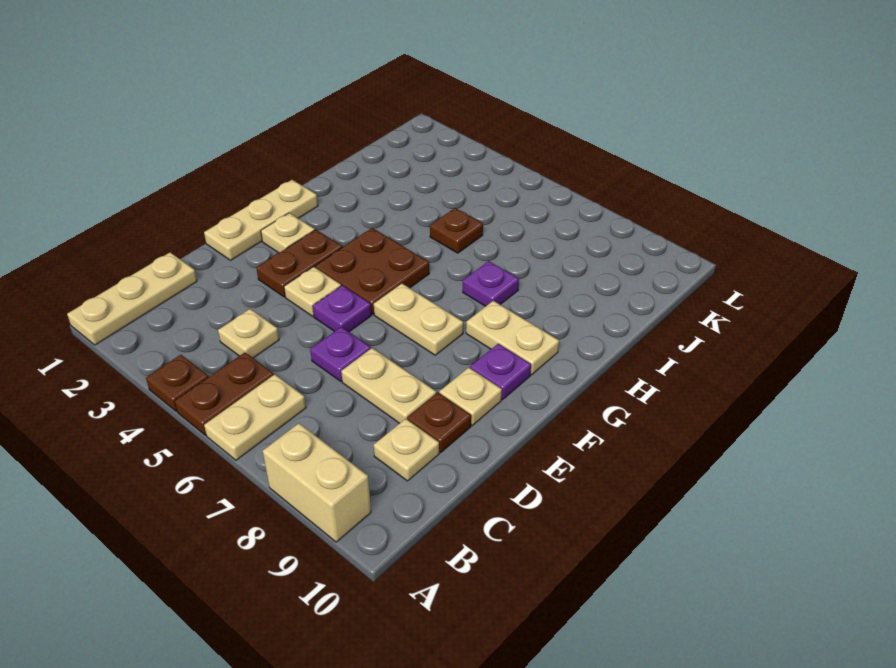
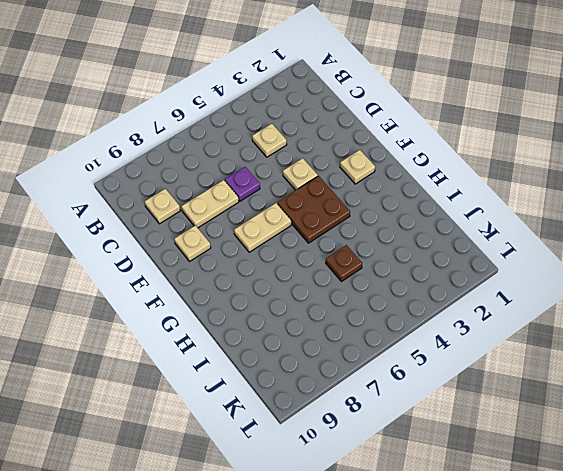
none -> tan plate A1:C1 level 1
none -> brown plate A4 level 1
none -> brown plate A5:B5 level 1

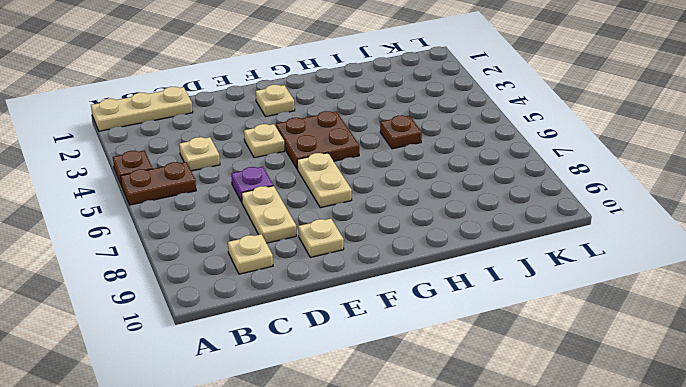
none -> tan plate A6:B6 level 1
none -> tan brick A8:A9 level 1
none -> brown plate D9 level 1

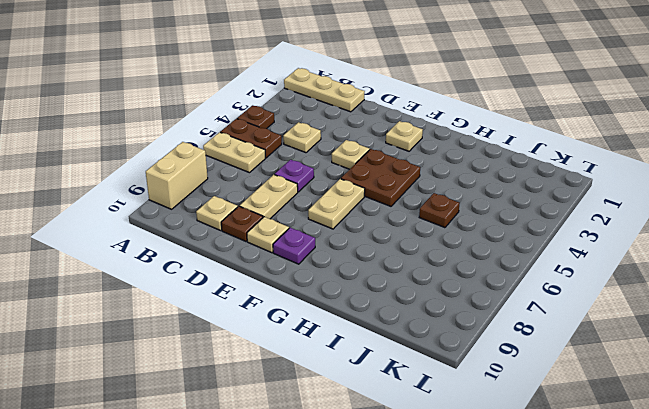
none -> tan plate E1:G1 level 1
none -> brown plate E3:F3 level 1
none -> purple plate E5 level 1

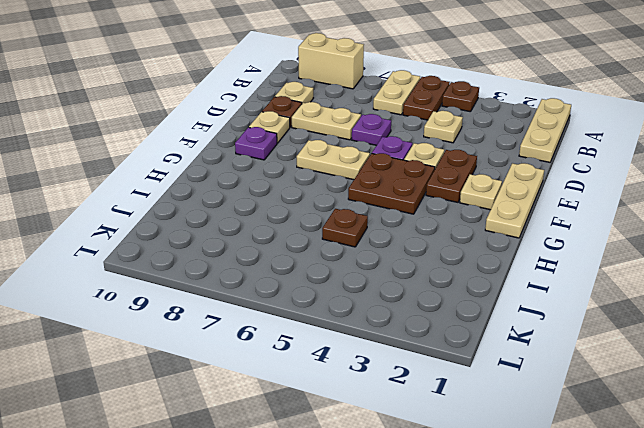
none -> tan plate G8:G9 level 1
none -> purple plate H7 level 1

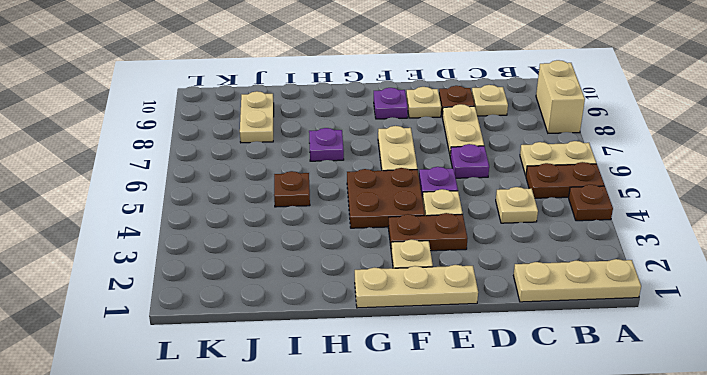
tan plate J8:J9 level 1 -> tan plate G8:G9 level 1

